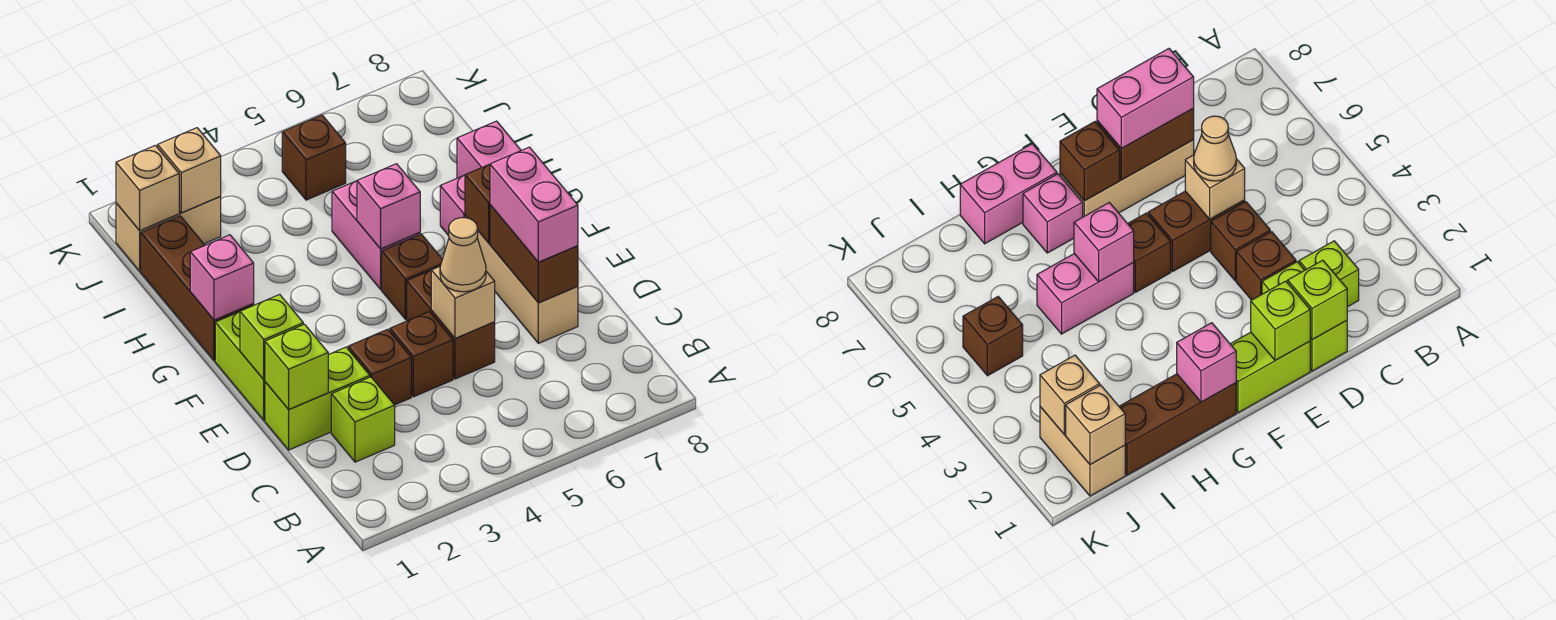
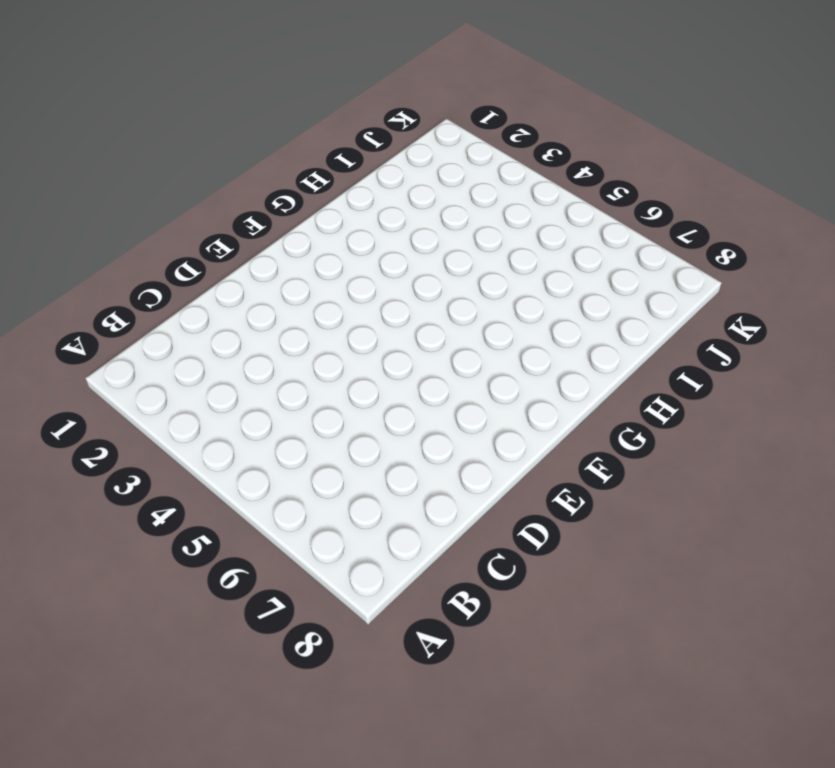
none -> lime brick C2 level 1
none -> lime brick D1:D2 level 1
none -> brown brick D3 level 1

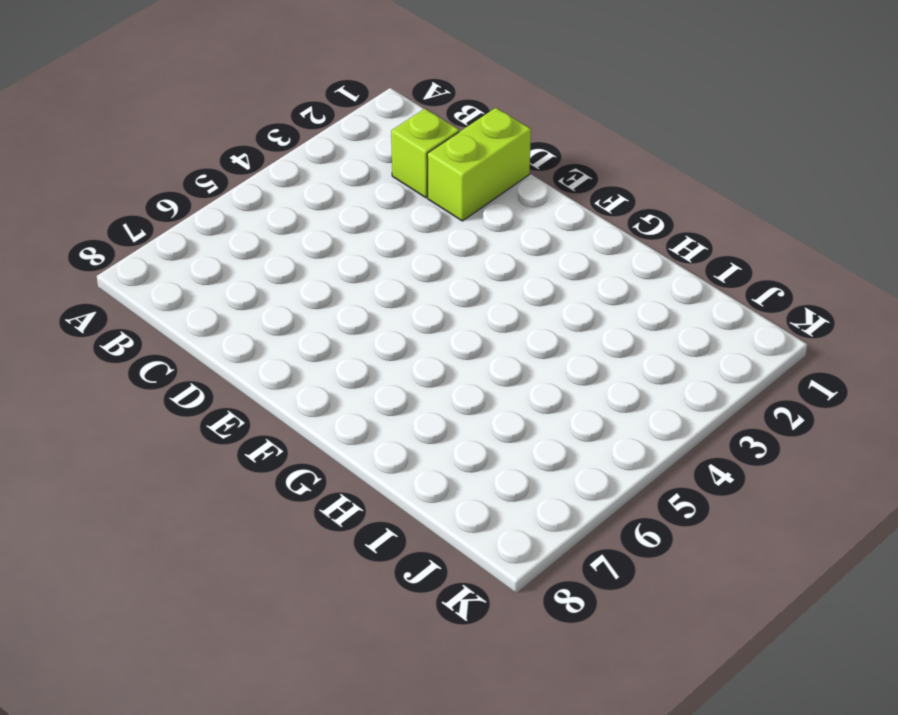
none -> brown brick D3 level 1
none -> brown brick D4 level 1
none -> brown brick D5:E5 level 1

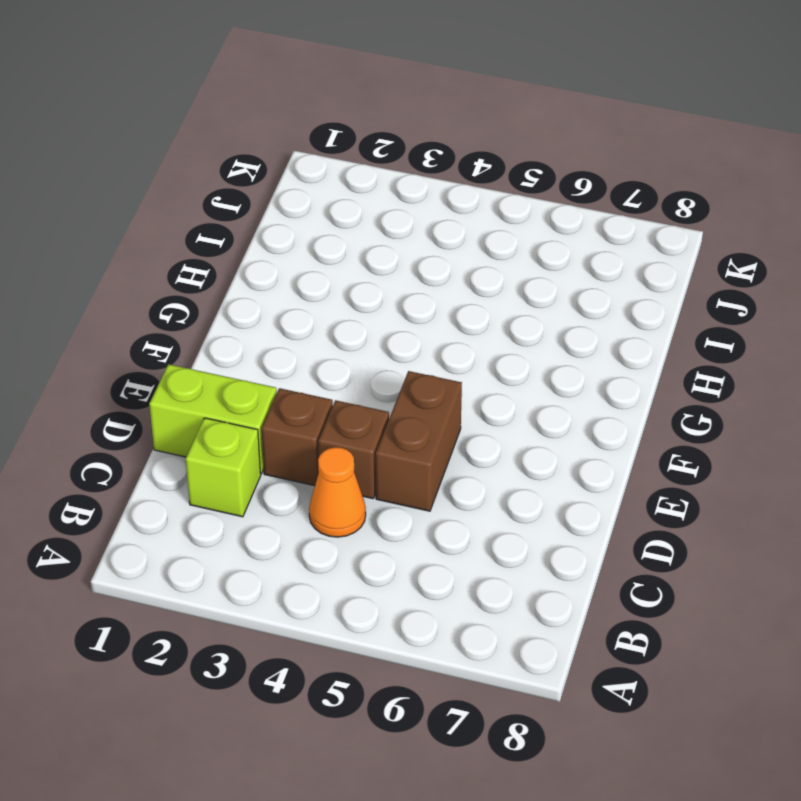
orange cone C4 level 1 -> none
none -> tan brick D7:F7 level 1
none -> lime brick E1:F1 level 1
none -> brown brick F5 level 1

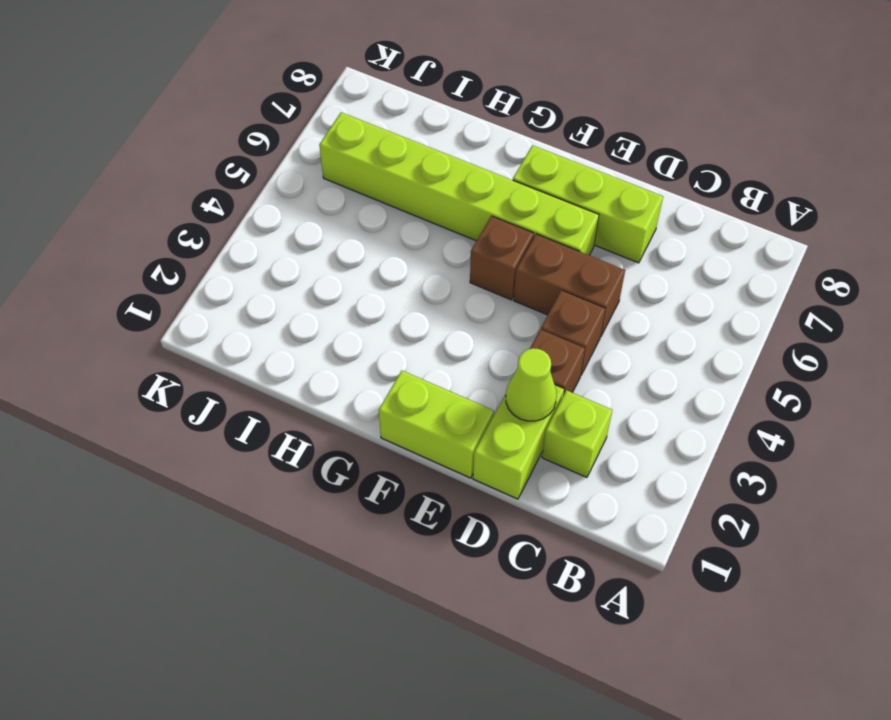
lime cone D2 level 2 -> none
lime brick D7:F7 level 1 -> tan brick D7:F7 level 1
lime brick E6:J6 level 1 -> none
none -> brown brick G1:I1 level 1
none -> pink brick G5:H5 level 1
none -> pink brick G7 level 1

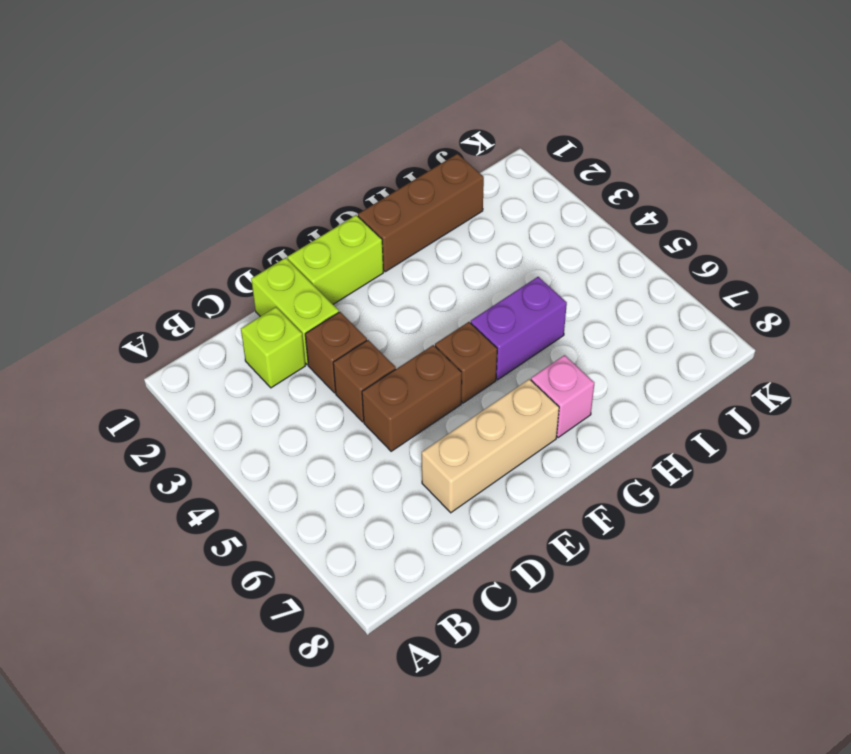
purple brick G5:H5 level 1 -> pink brick G5:H5 level 1
none -> pink brick G8:H8 level 1
none -> tan brick J1:J2 level 1
none -> brown brick J5 level 1

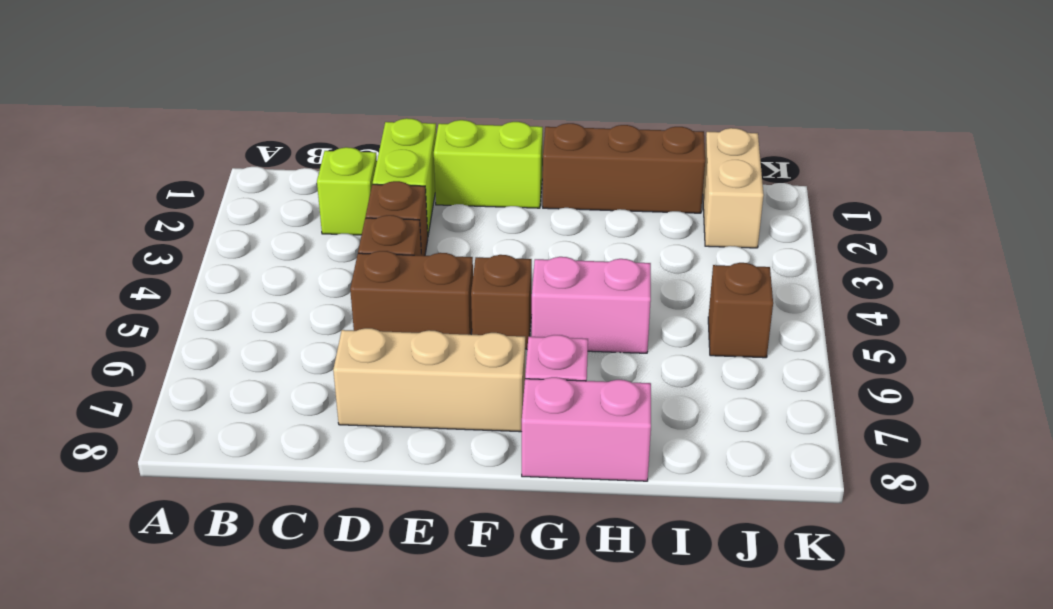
none -> lime brick D1 level 2
none -> tan brick D5 level 2
none -> brown brick D7:E7 level 2

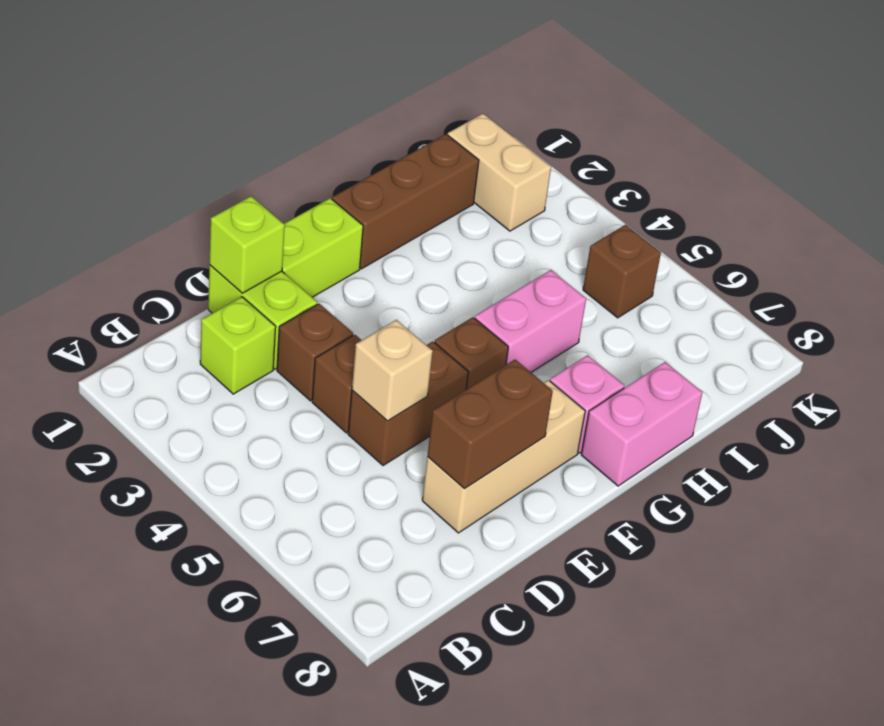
none -> lime brick E1 level 2
none -> brown brick F7 level 2
none -> pink brick G1 level 2

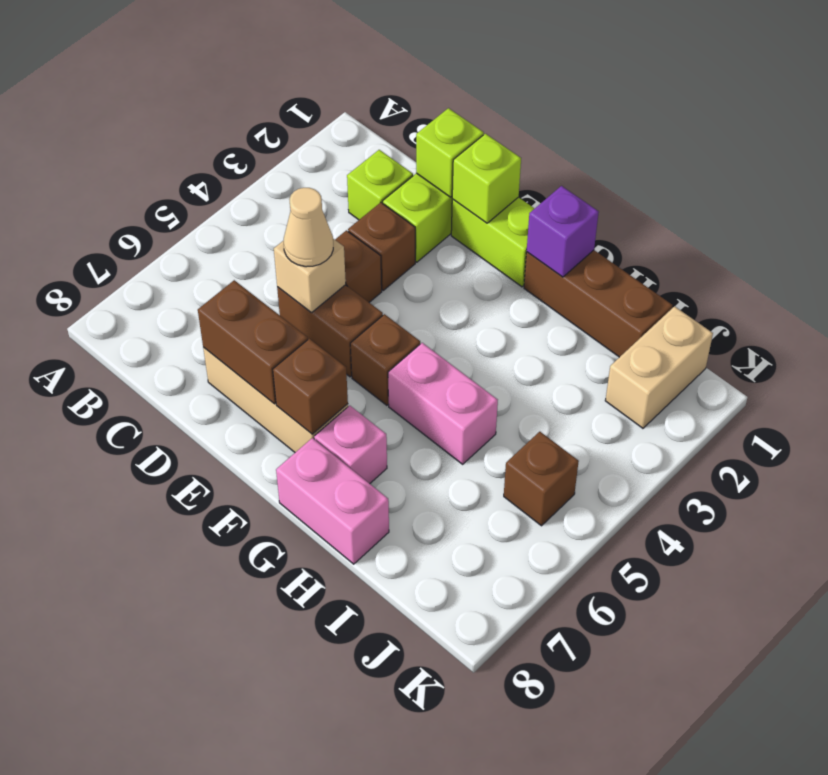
purple brick G1 level 2 -> pink brick G1 level 2
none -> pink brick G5 level 2
none -> tan brick J1 level 2
none -> tan brick J2 level 2

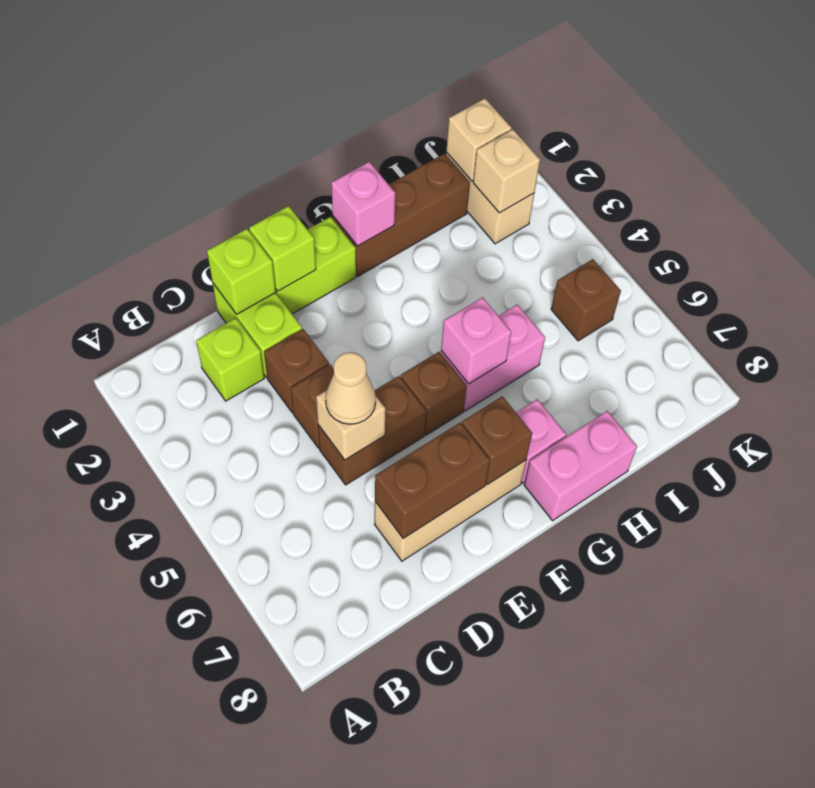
none -> pink brick D7:E7 level 3

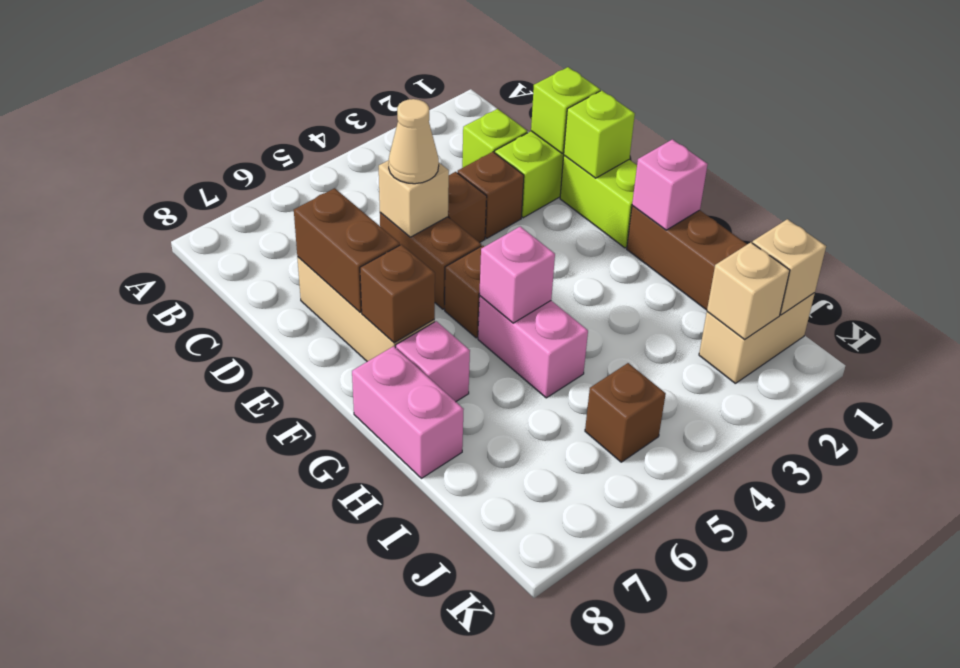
none -> pink brick D7:E7 level 3

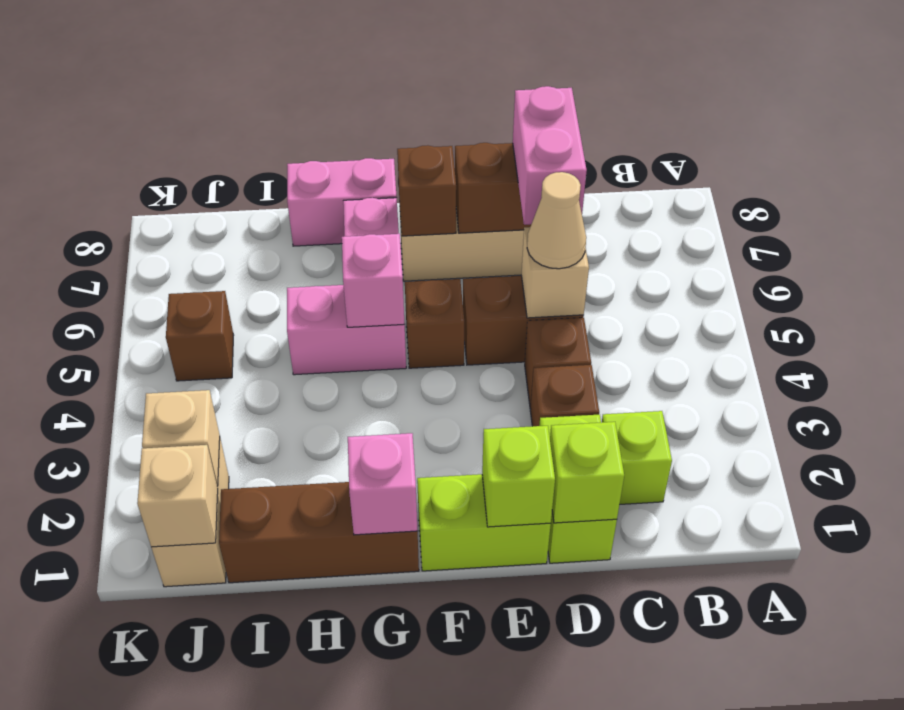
pink brick D6:D7 level 3 -> pink brick D7:E7 level 3

